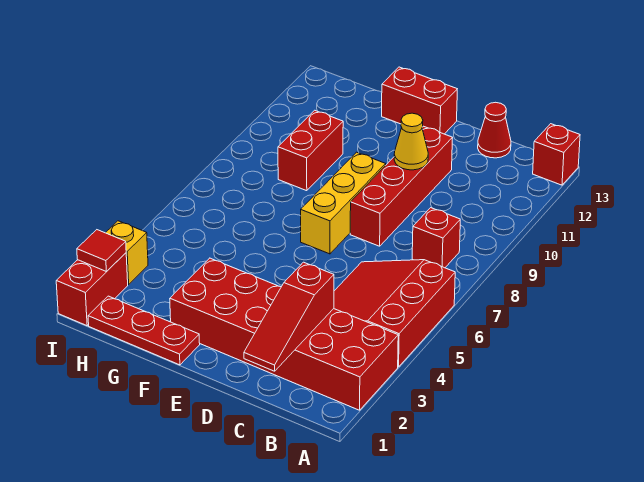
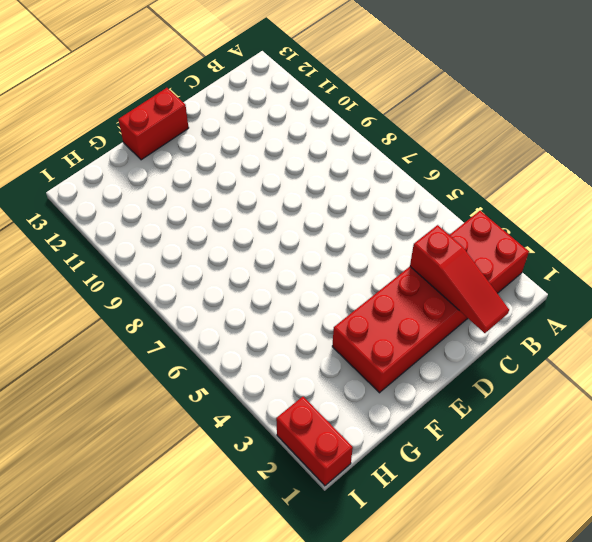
none -> red slope A4:C6 level 1 top A
none -> red brick A13 level 1
none -> red brick B8 level 1

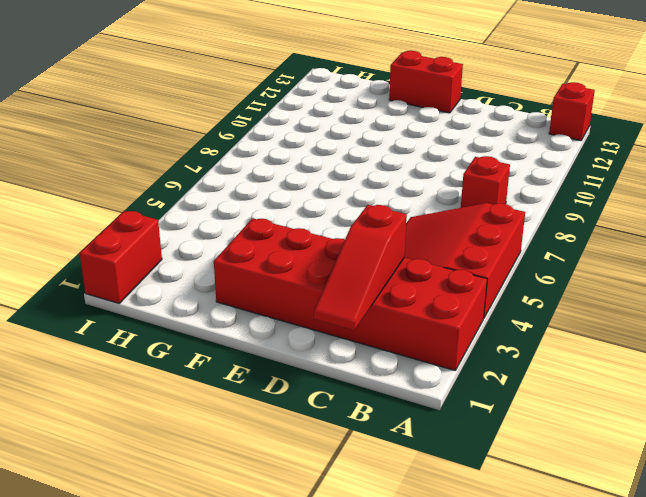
none -> red cone C13 level 1
none -> red brick D8:D11 level 1
none -> yellow brick E7:E9 level 1

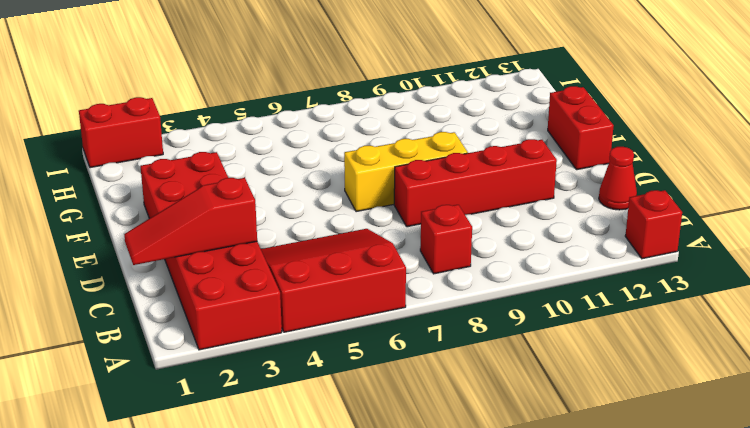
none -> red plate F1:H1 level 1
none -> red brick G9:G10 level 1
none -> yellow brick I3 level 1

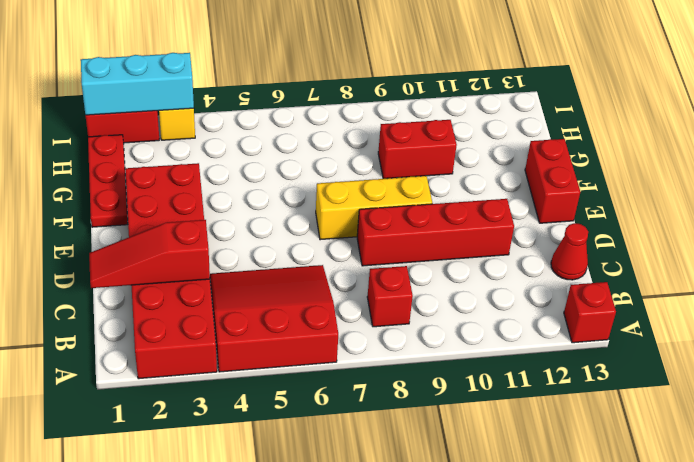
cyan brick I1:I3 level 2 -> red tile I2 level 2
none -> yellow cone D10 level 2

